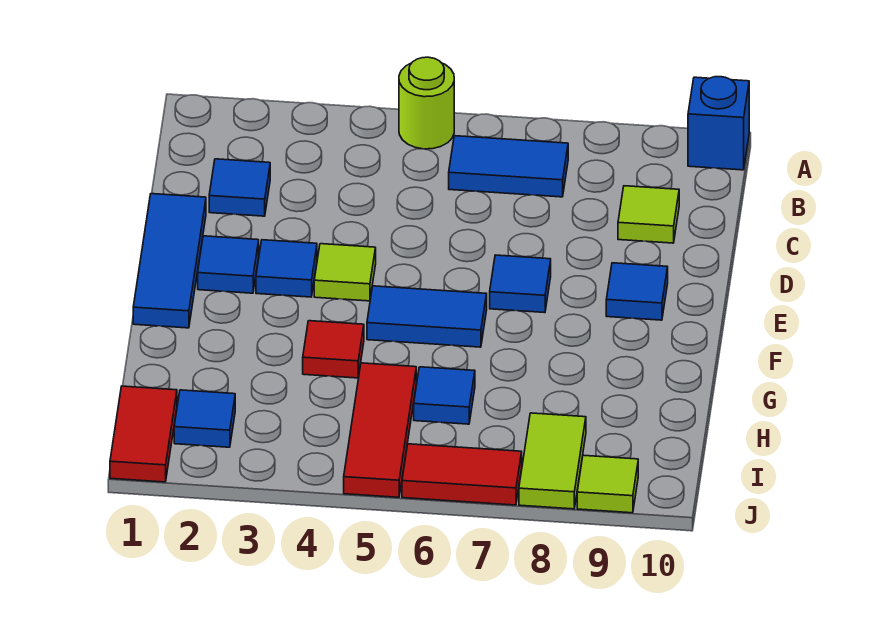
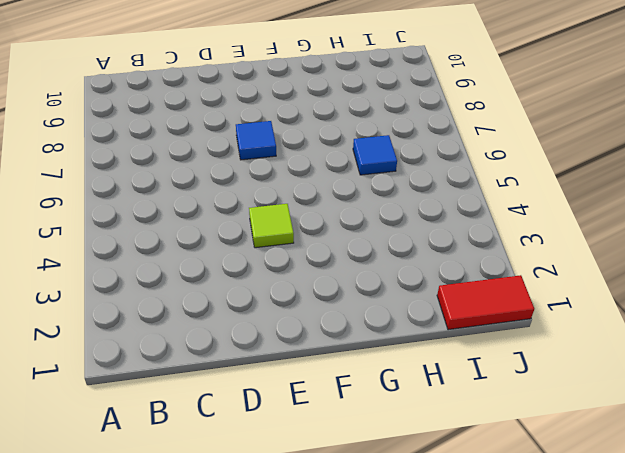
none -> lime round brick A5 level 1
none -> blue brick A10 level 1
none -> blue tile B6:B7 level 1

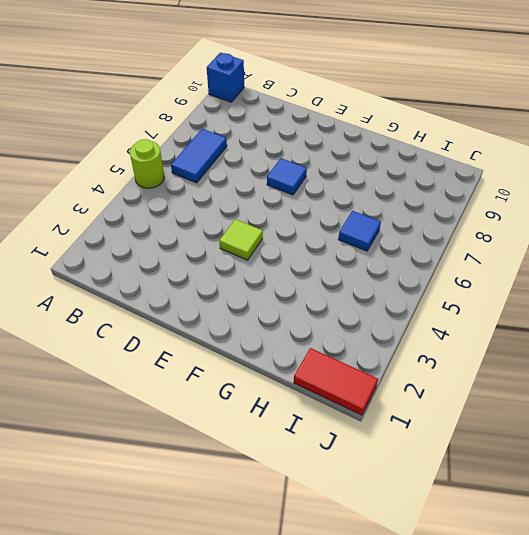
none -> blue tile C2 level 1
none -> lime tile C9 level 1
none -> blue tile D1:F1 level 1

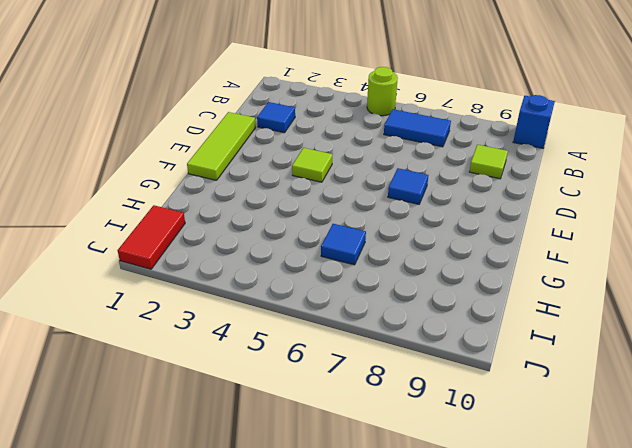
lime tile D1:F1 level 1 -> blue tile D1:F1 level 1
none -> blue tile E2 level 1
none -> blue tile E3 level 1
none -> blue tile E9 level 1

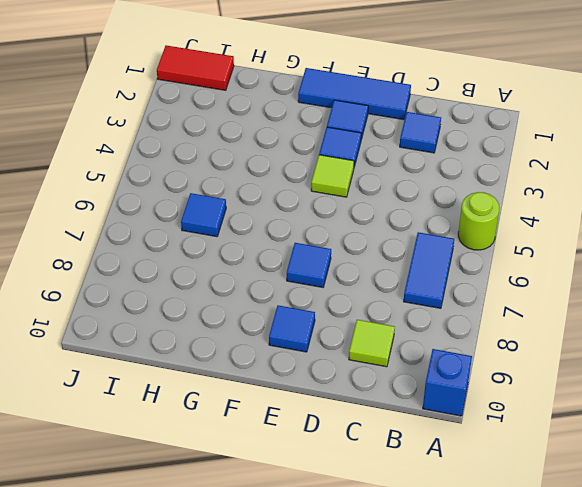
none -> blue tile F5:F6 level 1
none -> red tile G4 level 1
none -> red tile H5:J5 level 1

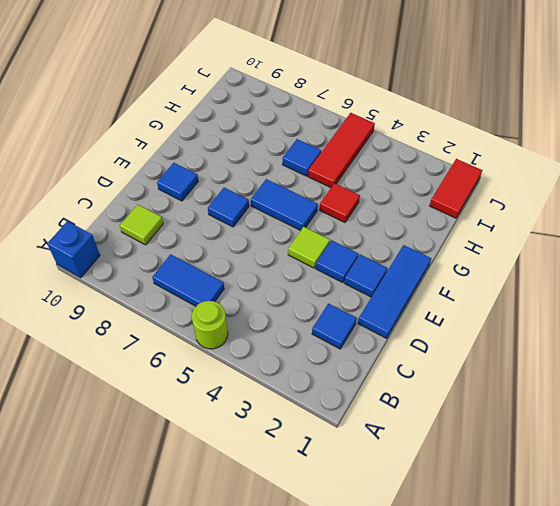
none -> blue tile I2 level 1
none -> lime tile I8:J8 level 1
none -> red tile J6:J7 level 1

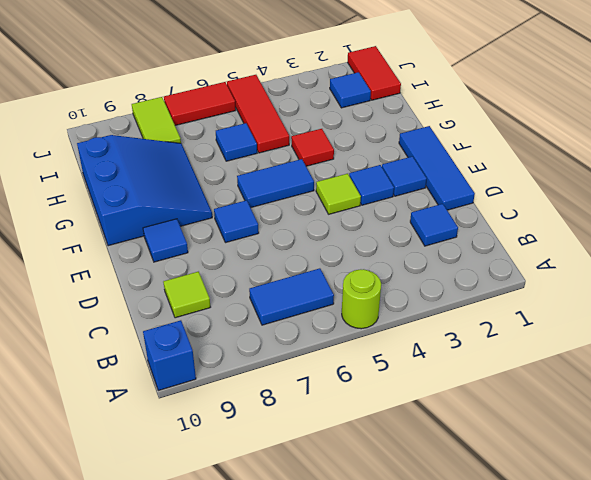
blue slope F8:H10 level 1 top 10 -> none
none -> lime tile J9 level 1

